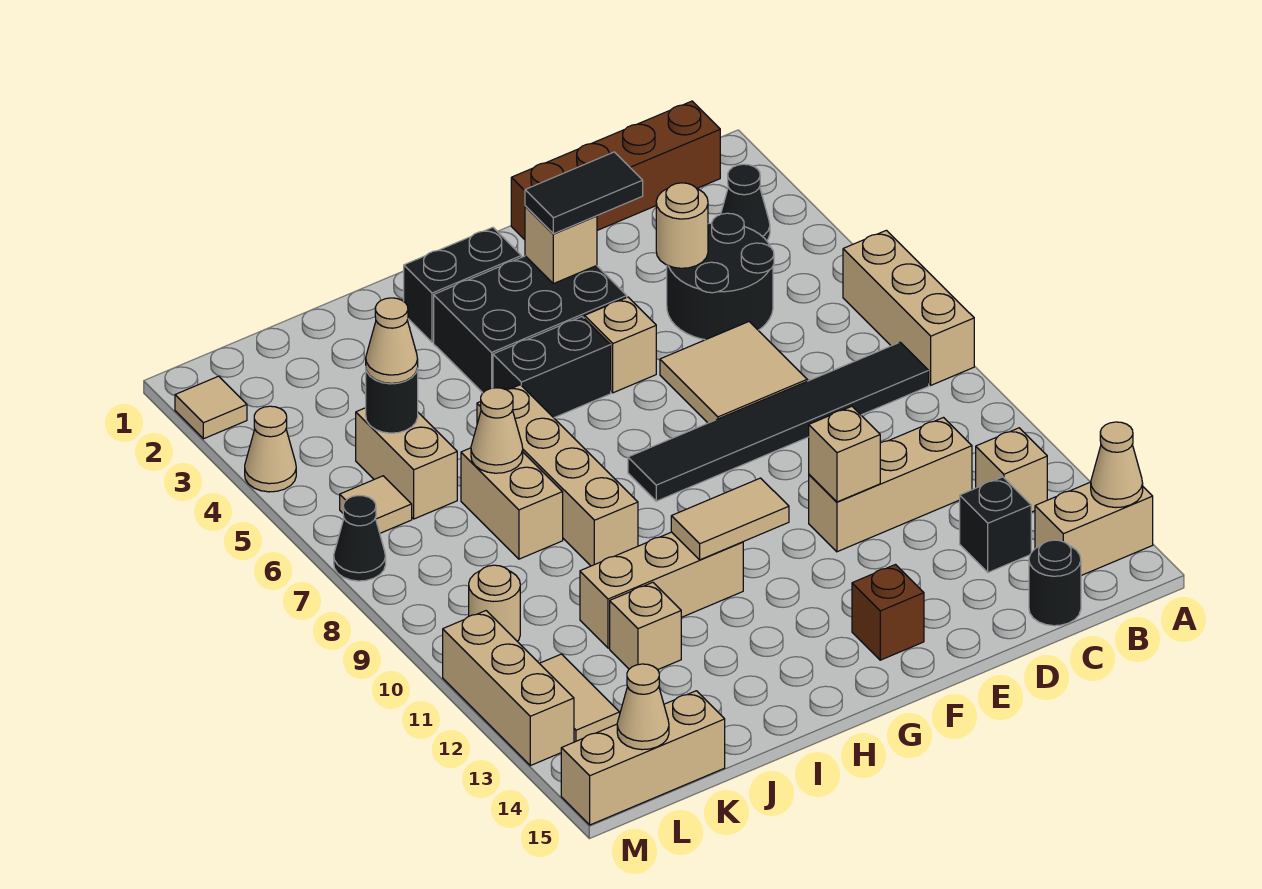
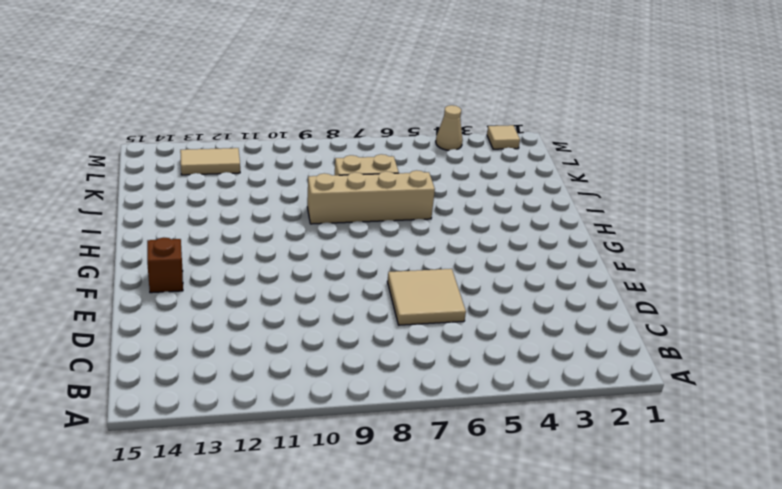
none -> tan brick A6:A8 level 1
none -> tan brick A14:B14 level 1
none -> brown brick B1:E1 level 1
none -> black cone B3 level 1

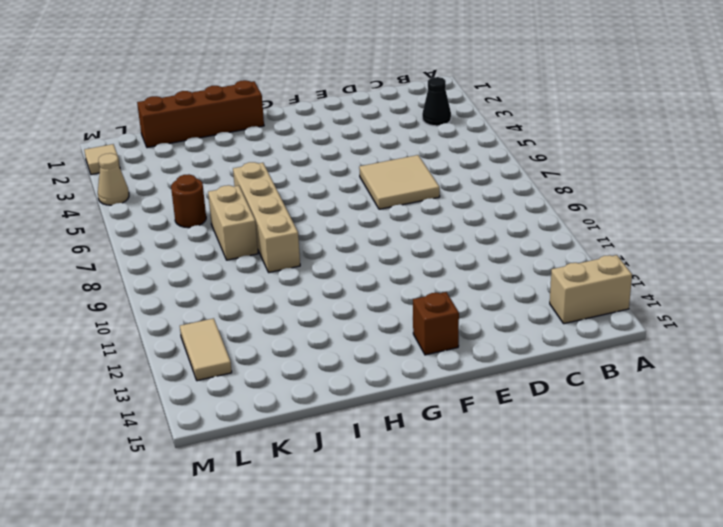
brown brick H1:K1 level 1 -> brown brick B1:E1 level 1
brown round brick K6 level 1 -> tan brick K5:K6 level 1
none -> tan brick A6:A8 level 1
none -> black tile B8:G8 level 1
none -> tan brick B12 level 1
none -> black round brick C4:D5 level 1

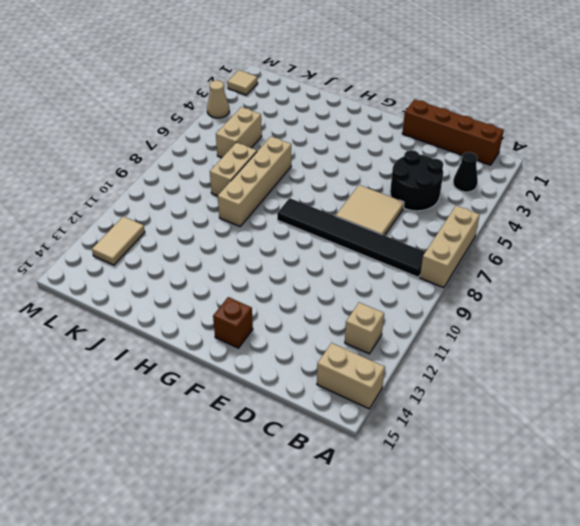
none -> tan brick C11:E11 level 1
none -> black brick C13 level 1
none -> black round brick C15 level 1
none -> black brick F3:H4 level 1

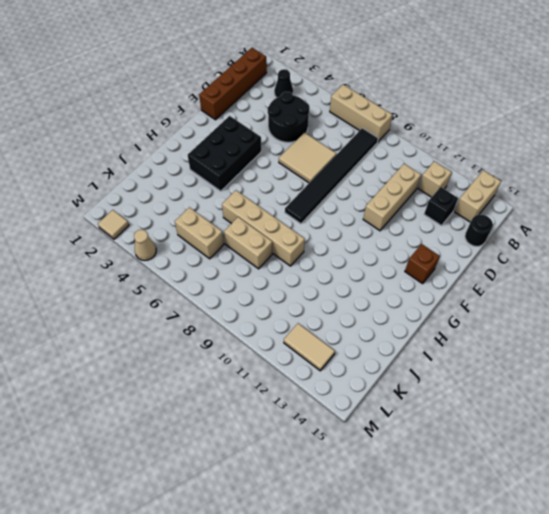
none -> tan brick F5 level 1
none -> black brick G2:H2 level 1
none -> black brick G5:H5 level 1
none -> tan brick H11:J11 level 1

